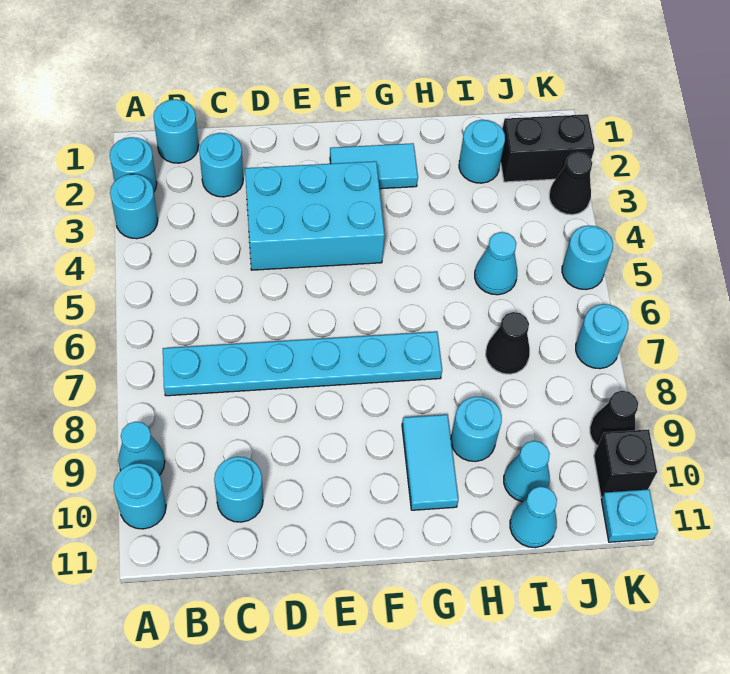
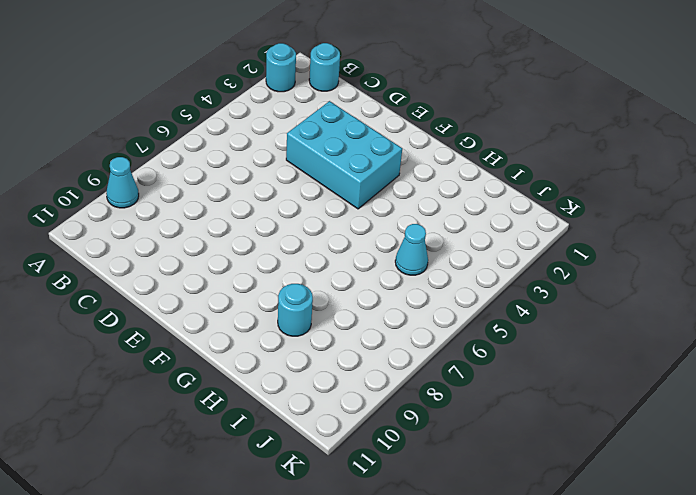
none -> cyan round brick A3 level 1
none -> cyan round brick A10 level 1
none -> cyan plate B7:G7 level 1

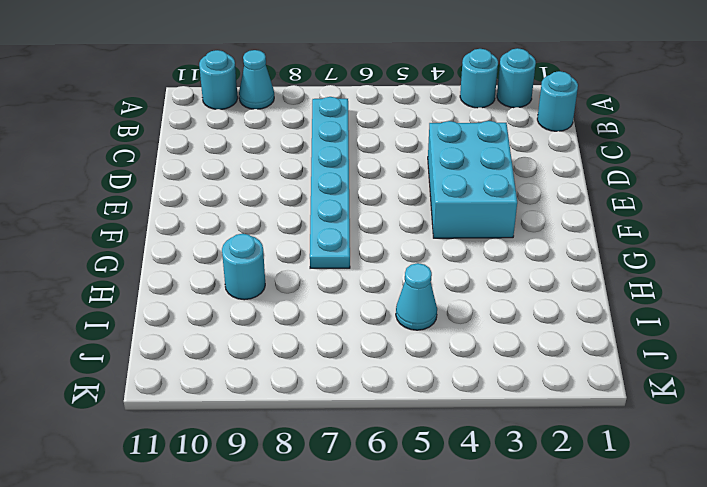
none -> cyan round brick C2 level 1
none -> cyan round brick C10 level 1
none -> cyan tile F2:G2 level 1

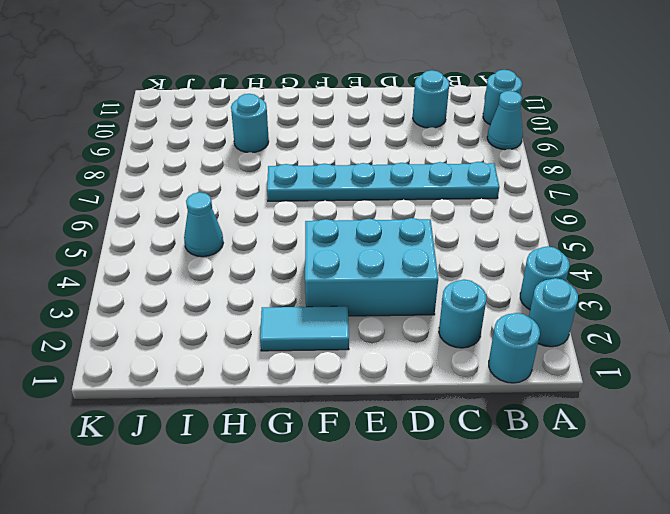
none -> cyan tile G9:G10 level 1
none -> cyan round brick I2 level 1
none -> black cone I7 level 1

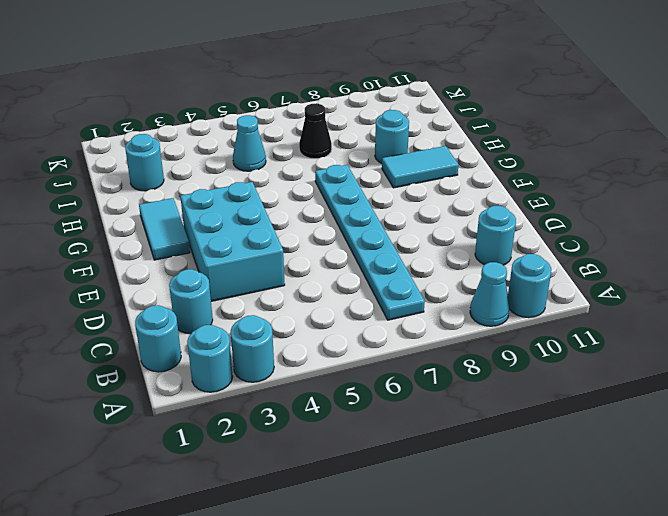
none -> cyan cone I10 level 1
none -> cyan cone I11 level 1
none -> black brick J2:K2 level 1

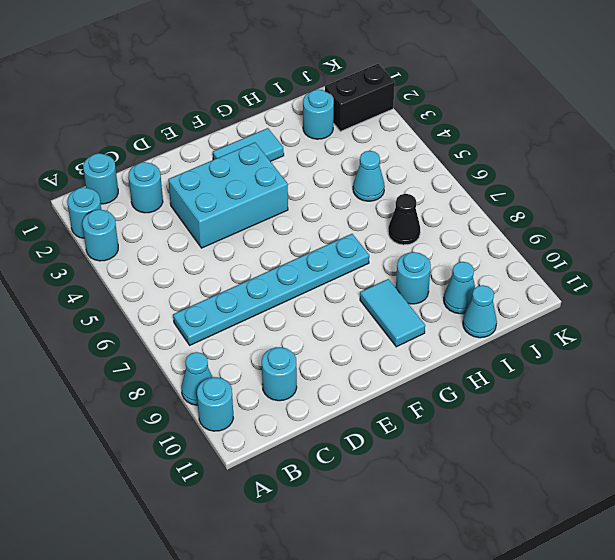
none -> black cone K3 level 1
none -> cyan round brick K5 level 1
none -> cyan round brick K7 level 1

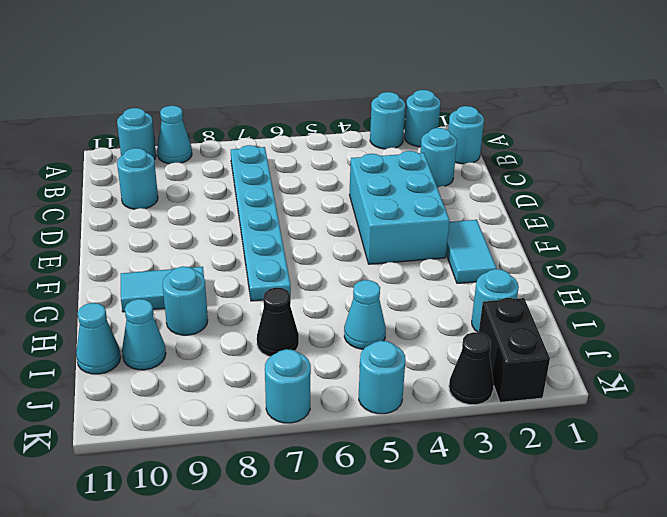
none -> black cone K9 level 1
none -> black brick K10 level 1
none -> cyan plate K11 level 1

